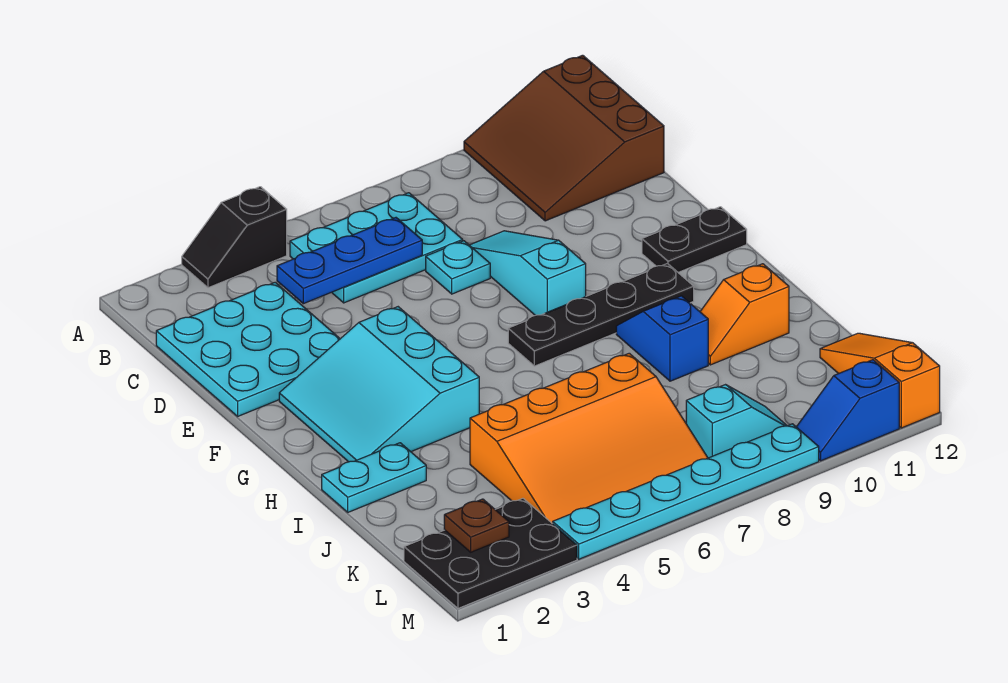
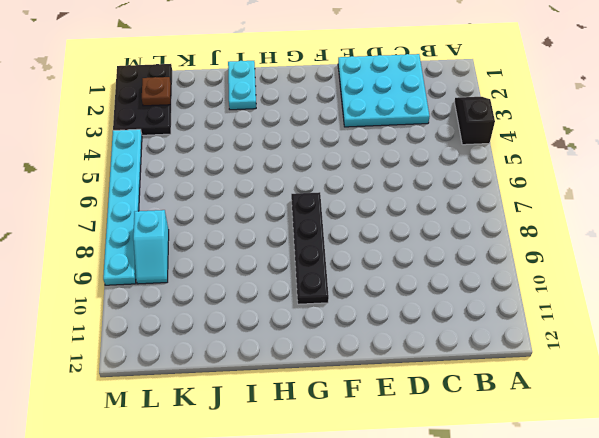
none -> brown slope A10:C12 level 1 top 12
none -> cyan plate B5:C7 level 1
none -> cyan plate D7 level 1

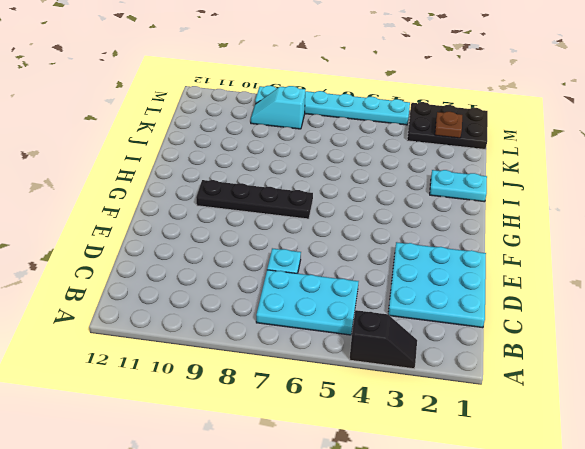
none -> brown slope A10:C12 level 1 top 12
none -> cyan slope D8:F8 level 1 top F
none -> cyan slope F2:H4 level 1 top 4

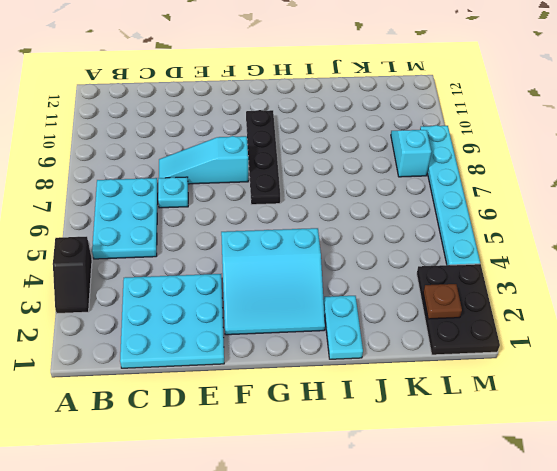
none -> brown slope A10:C12 level 1 top 12
none -> black plate F11:F12 level 1
none -> blue slope H9:I9 level 1 top I

